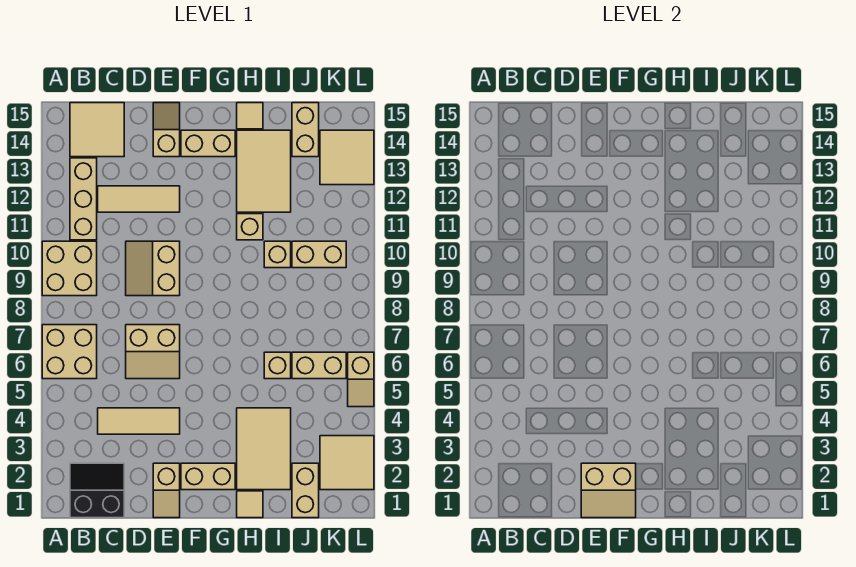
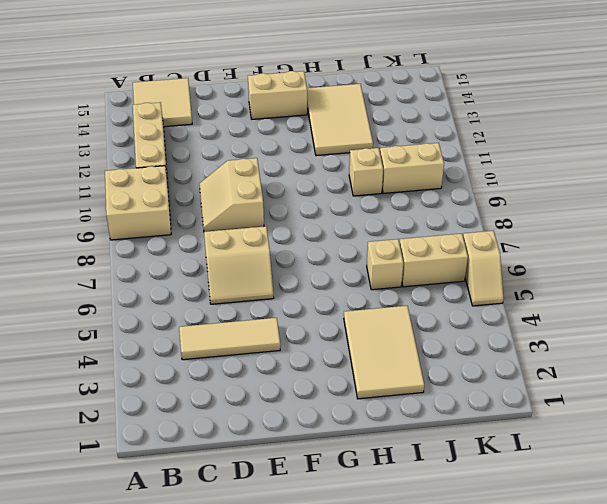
none -> tan brick A6:B7 level 1
none -> black slope B1:C2 level 1 top 1
none -> tan tile C12:E12 level 1

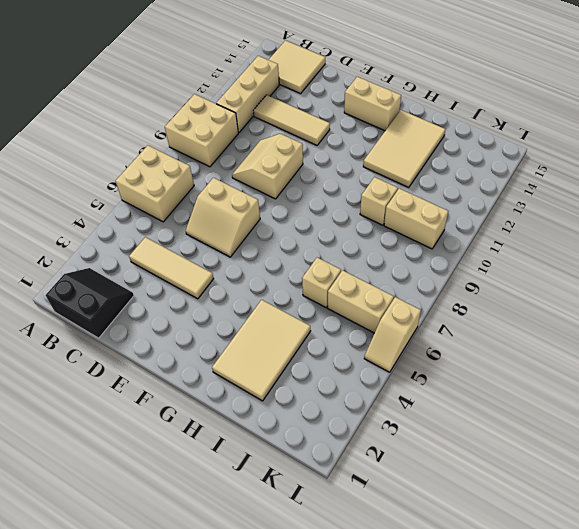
none -> tan slope E1:E2 level 1 top 2
none -> tan slope E14:E15 level 1 top 14
none -> tan brick F2:G2 level 1

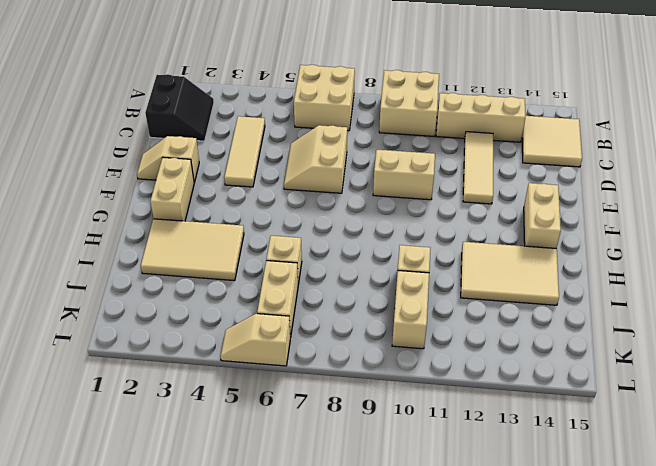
none -> tan slope E14:E15 level 1 top 14
none -> tan tile H1 level 1
none -> tan brick H11 level 1

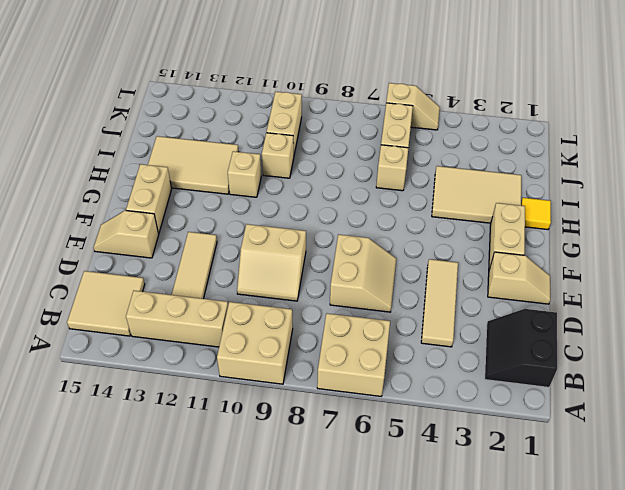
yellow tile H1 level 1 -> tan tile H1 level 1
none -> tan tile H15 level 1
none -> tan brick J1:J2 level 1
none -> tan brick J14:J15 level 1

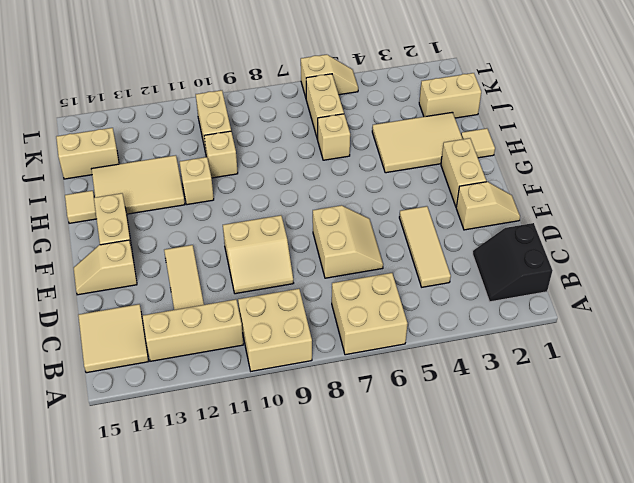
none -> tan tile K2:L3 level 1
none -> tan tile K13:L14 level 1
none -> tan slope E1:F2 level 2 top 2

